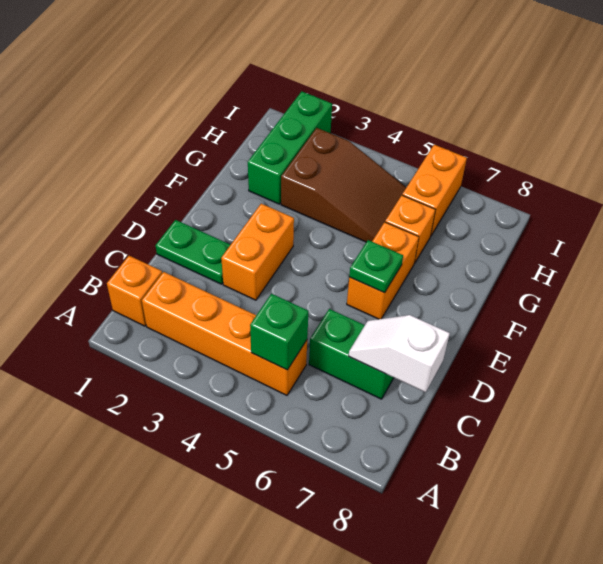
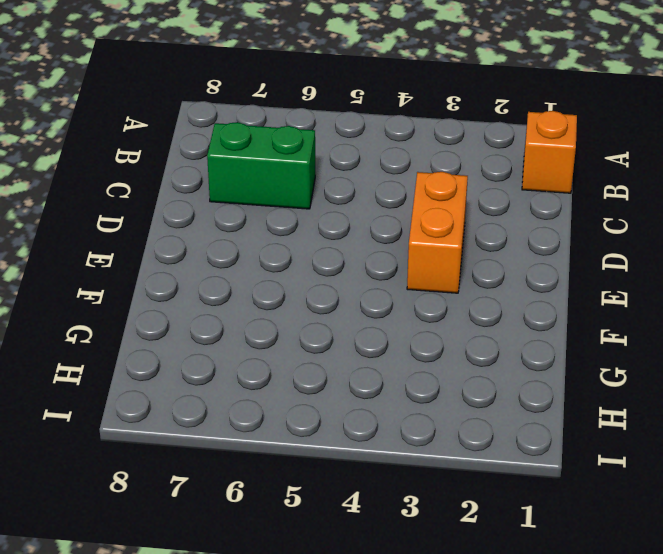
none -> orange brick B2:B5 level 1
none -> green plate D1:D2 level 1
none -> orange brick E6:F6 level 1

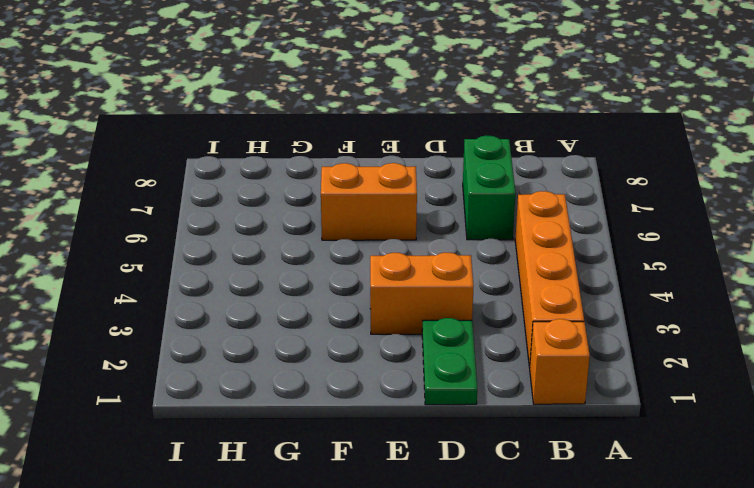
none -> green brick G2:I2 level 1
none -> brown slope G3:H5 level 1 top 3
none -> orange brick G6 level 1

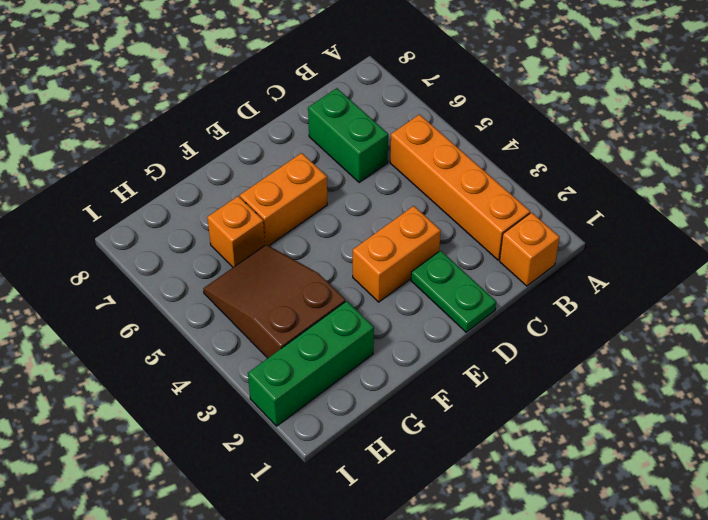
none -> orange brick H6:I6 level 1
none -> green brick B5 level 2
none -> white slope C7:C8 level 2 top 8

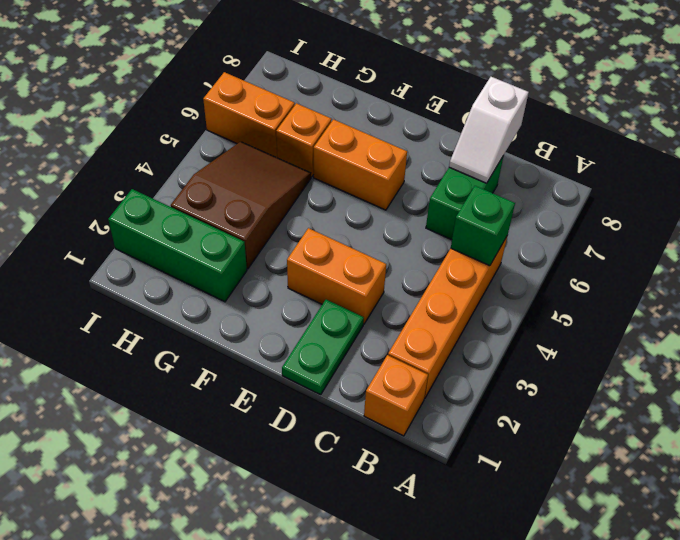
none -> green plate E6 level 2

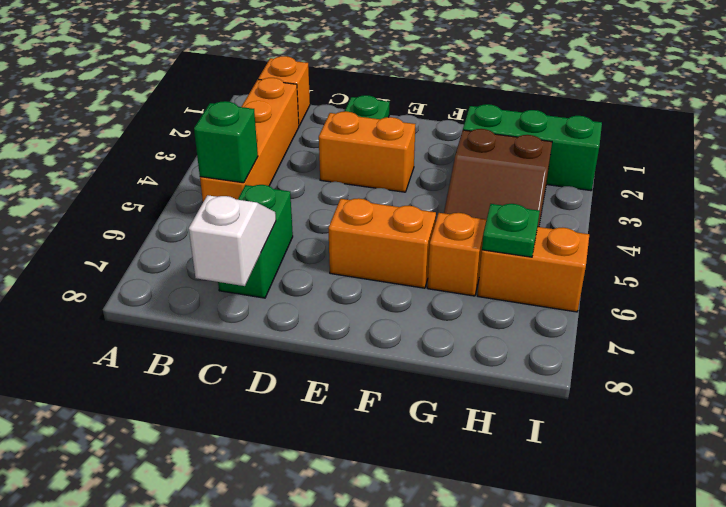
green plate H6 level 2 -> green plate E6 level 2

